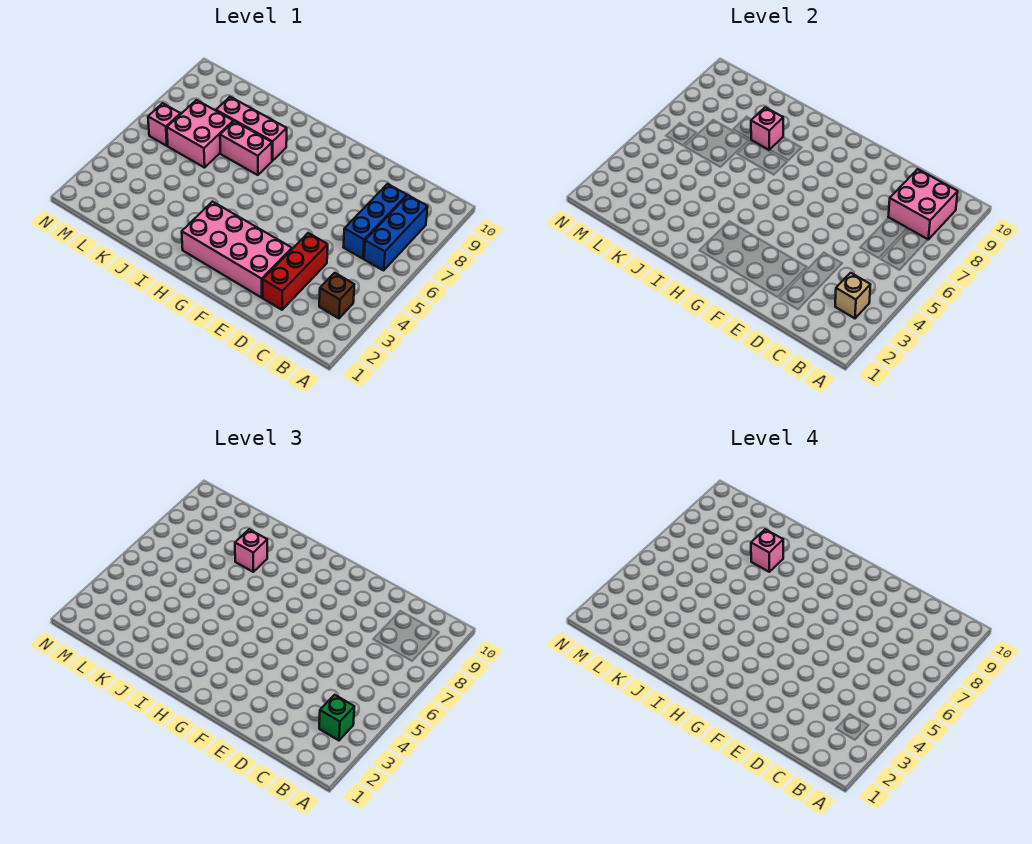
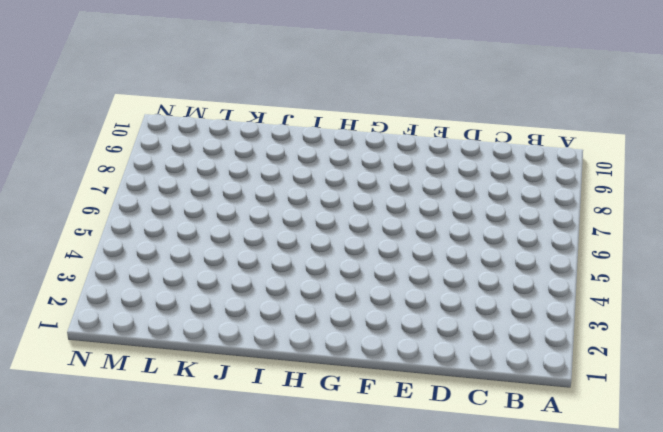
none -> brown brick B3 level 1
none -> blue brick B6:B8 level 1
none -> blue brick C6:C8 level 1

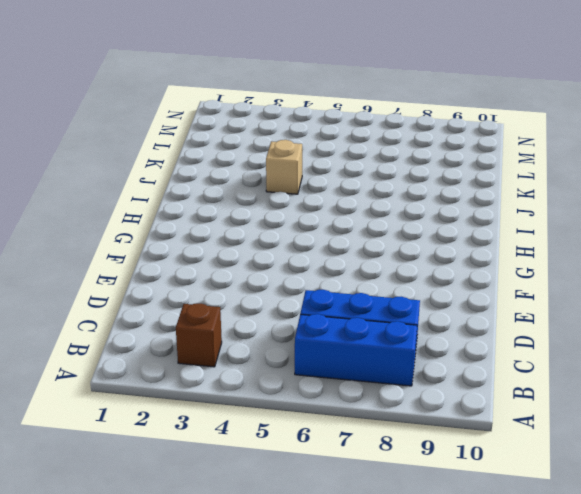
tan brick J4 level 1 -> tan brick B3 level 2
none -> red brick D2:D4 level 1
none -> pink brick E2:H3 level 1
none -> pink brick I7:J7 level 1

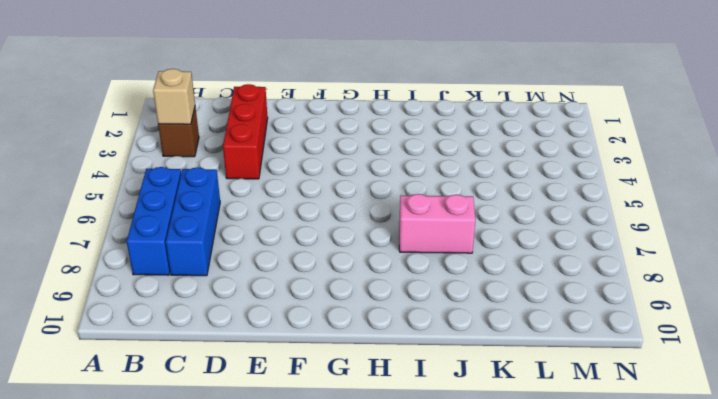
none -> pink brick E2:H3 level 1
none -> pink brick I8:K8 level 1
none -> pink brick K6:L7 level 1

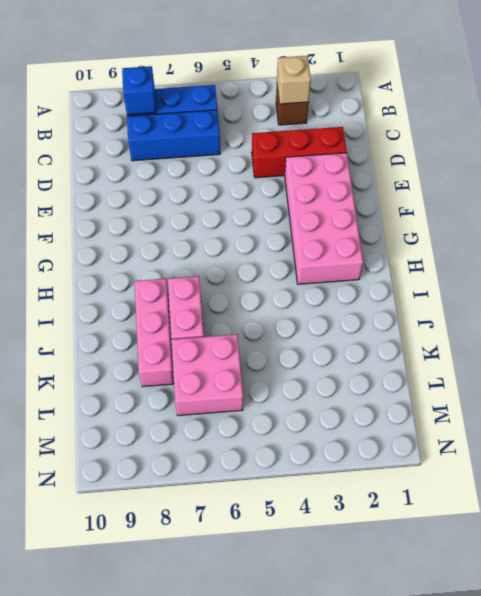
blue brick B8 level 2 -> pink brick B8:C9 level 2
none -> pink brick M6 level 1
none -> pink brick J8 level 2
none -> green brick B3 level 3

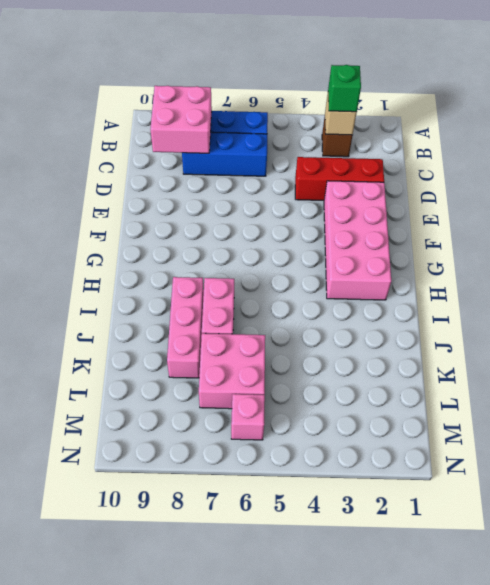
none -> pink brick J8 level 2
none -> pink brick J8 level 3
none -> pink brick J8 level 4

